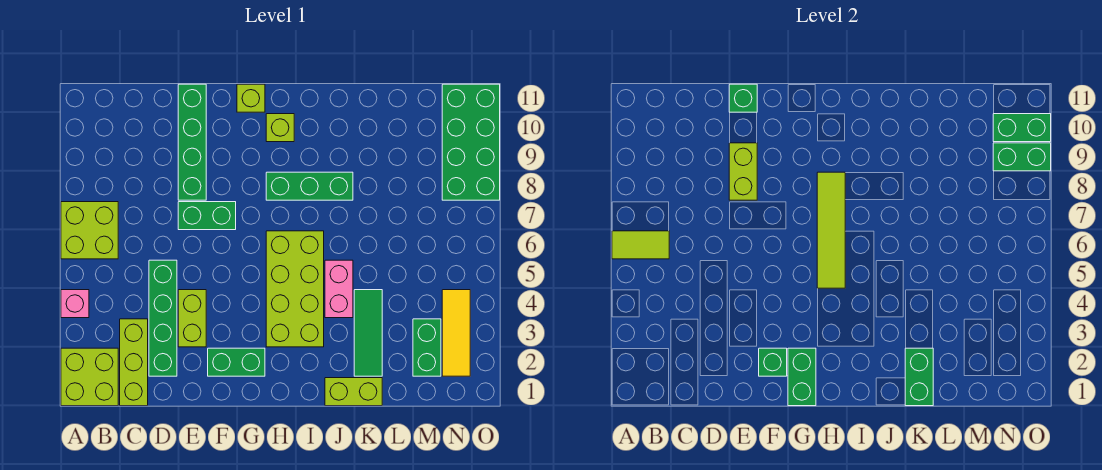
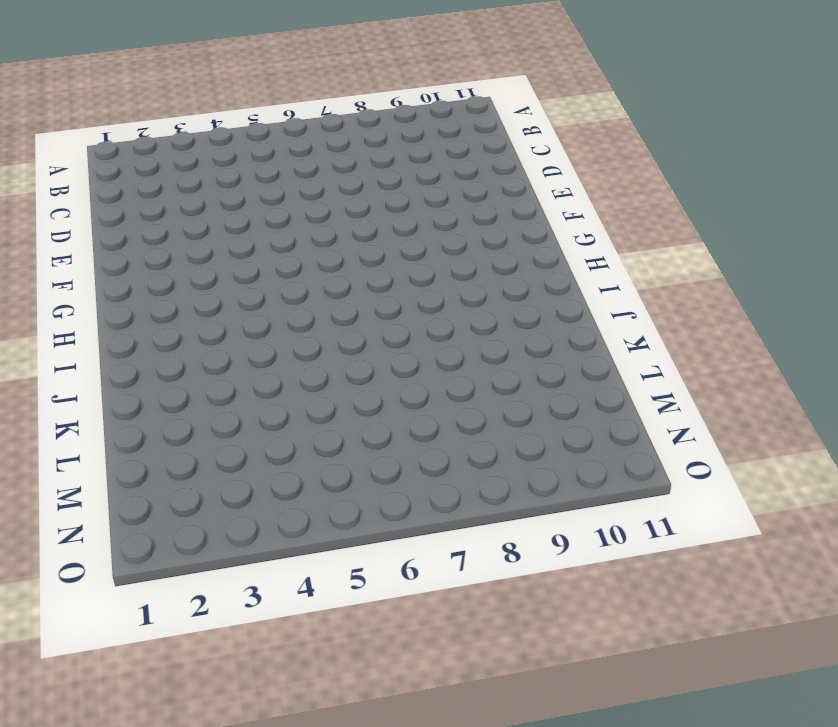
none -> lime brick A1:B2 level 1
none -> pink brick A4 level 1
none -> lime brick A6:B7 level 1

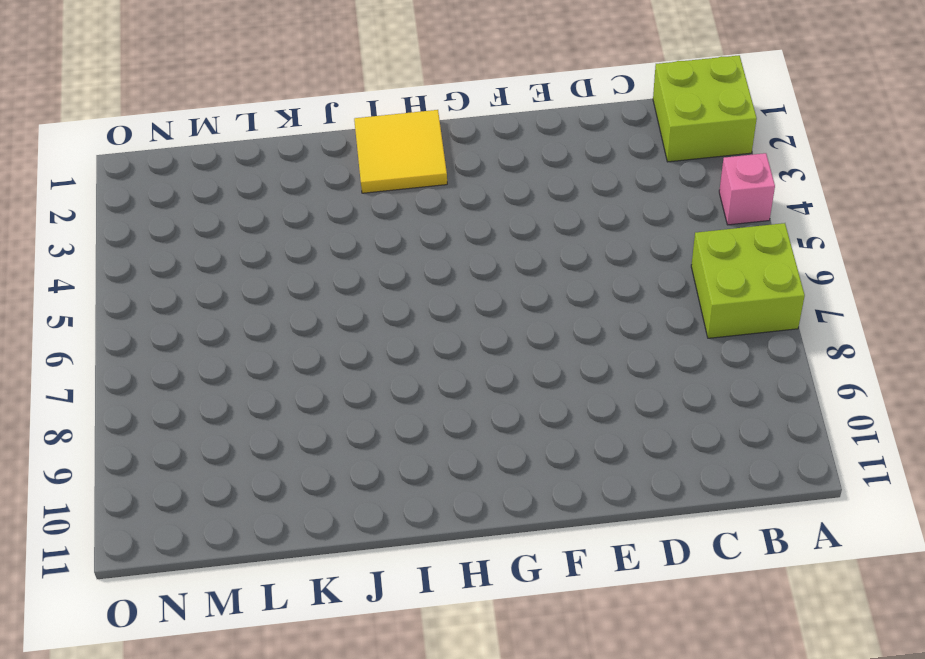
yellow tile H1:I2 level 1 -> none
none -> lime brick C1:C3 level 1
none -> green brick D2:D5 level 1
none -> lime brick E3:E4 level 1

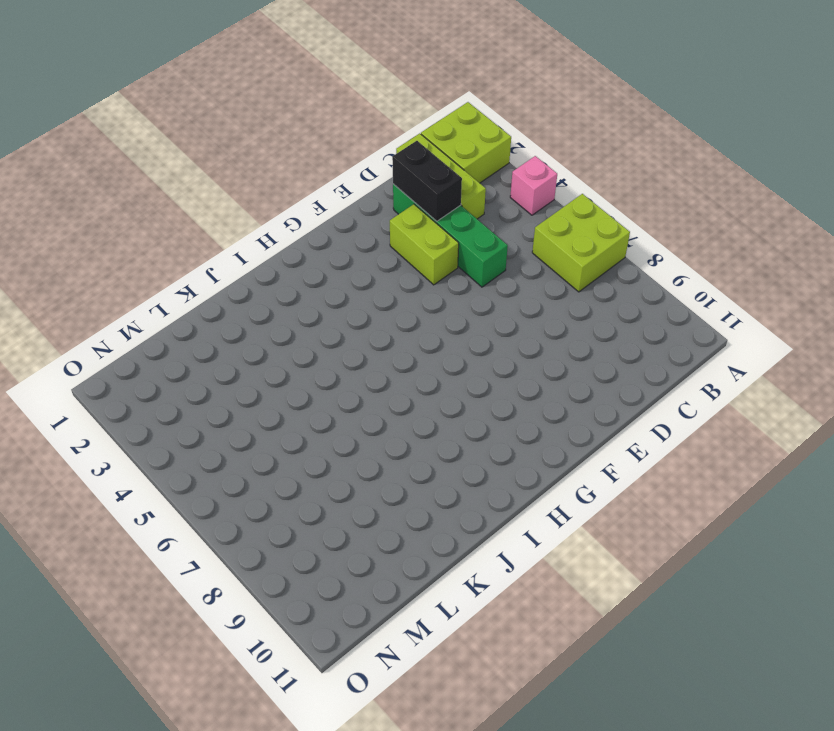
black brick D2:D3 level 2 -> none
none -> green brick E7:F7 level 1
none -> green brick E8:E11 level 1
none -> green brick F2:G2 level 1

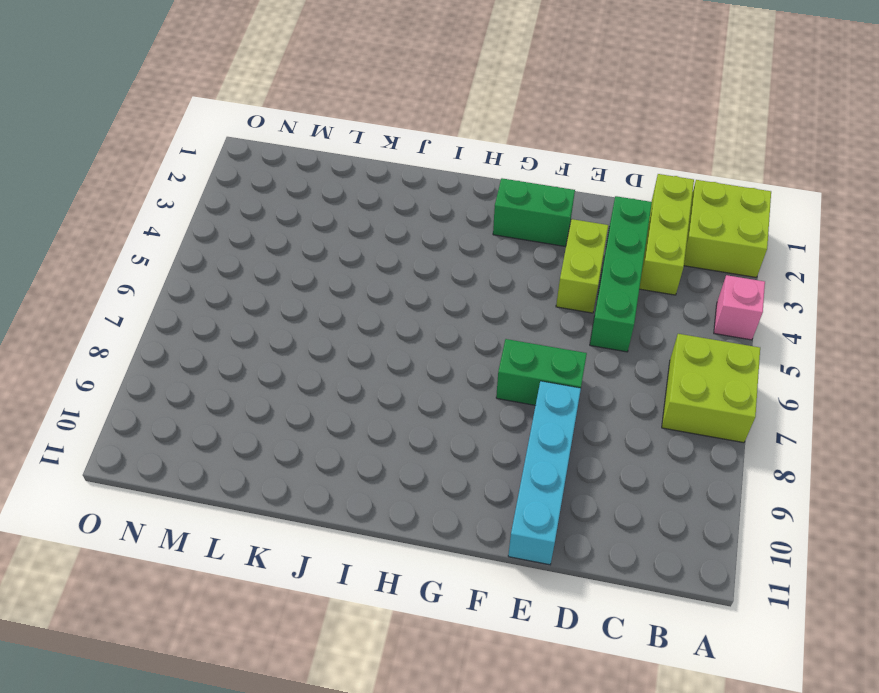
cyan brick E8:E11 level 1 -> green brick E8:E11 level 1
none -> lime brick G11 level 1
none -> lime brick H3:I6 level 1
none -> green brick H8:J8 level 1

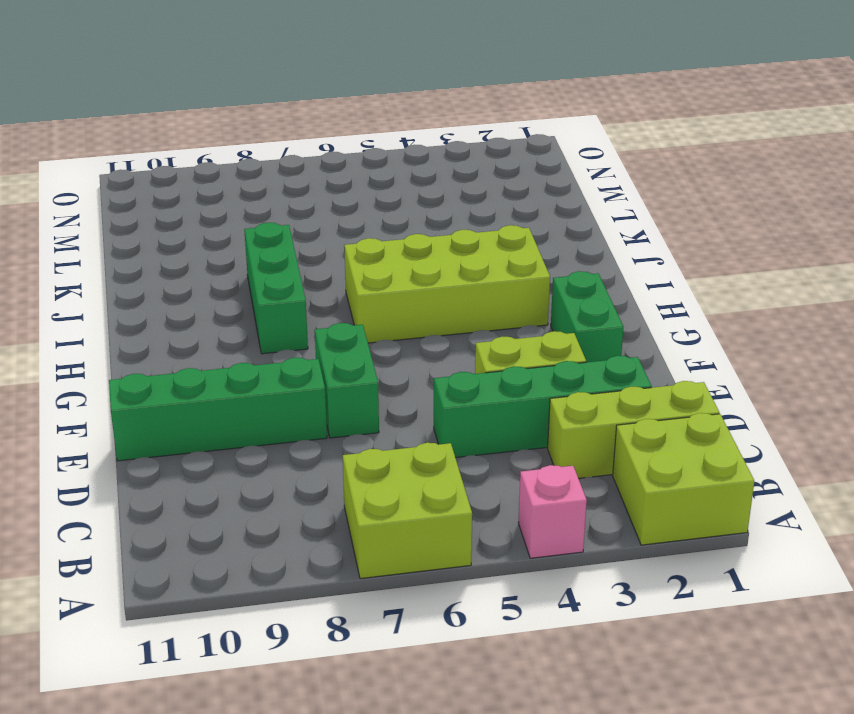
none -> lime brick G11 level 1
none -> lime brick H10 level 1
none -> lime brick J1:K1 level 1

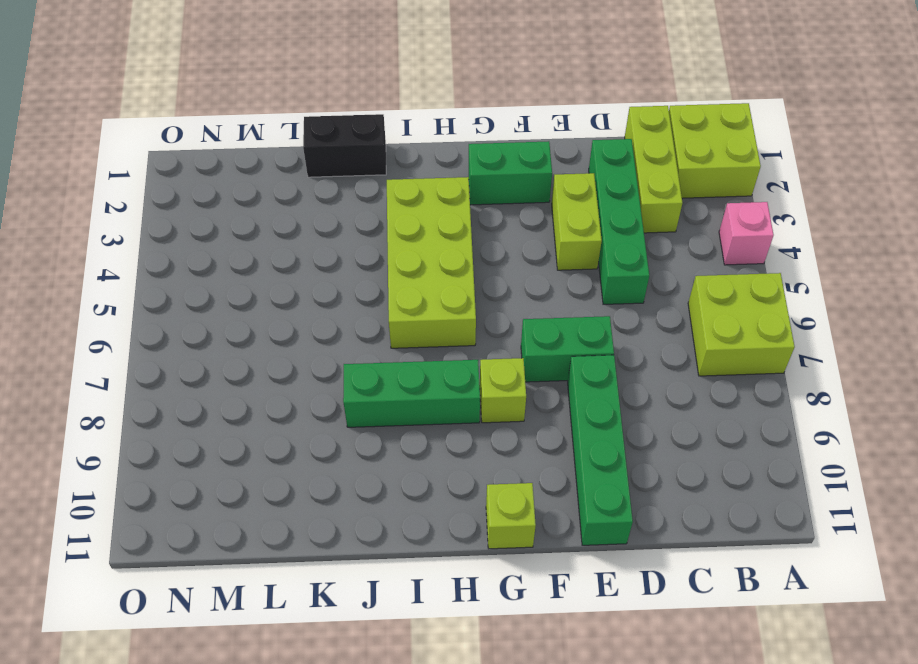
lime brick G8 level 1 -> lime brick H10 level 1
black brick J1:K1 level 1 -> lime brick J1:K1 level 1
none -> pink brick J4:J5 level 1
none -> green tile K2:K4 level 1
none -> green brick M2:M3 level 1

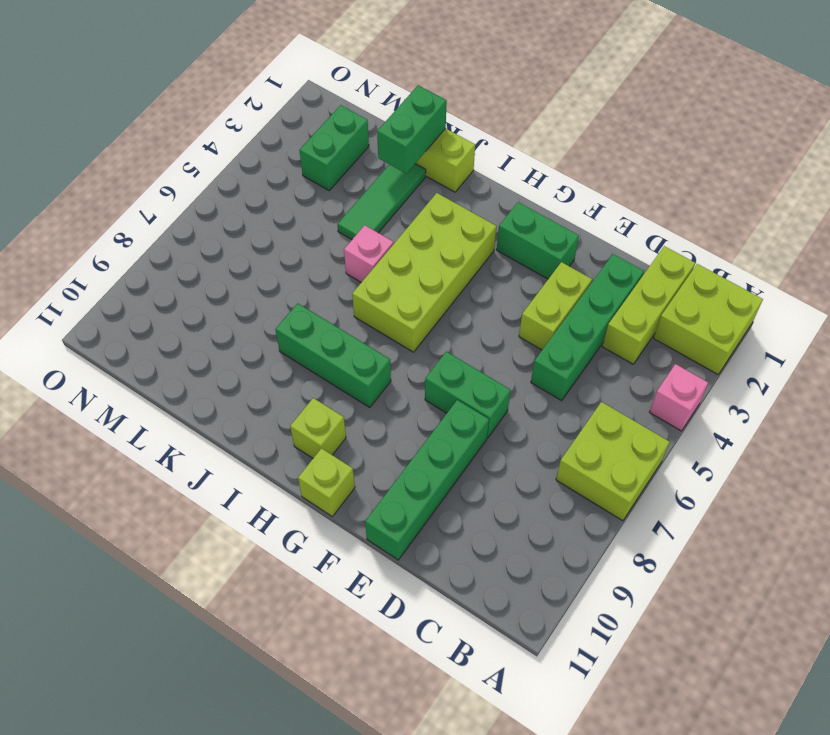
pink brick J5 level 1 -> pink brick J4:J5 level 1
none -> yellow tile N2:N4 level 1
none -> green brick N8:O11 level 1
none -> lime tile A6:B6 level 2

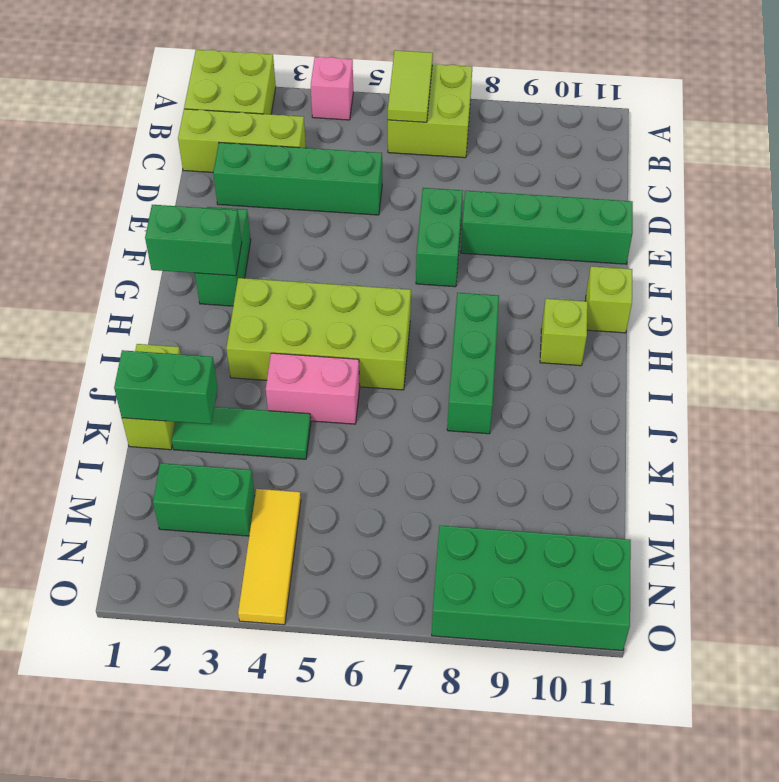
yellow tile M4:O4 level 1 -> yellow tile N2:N4 level 1
none -> lime brick E3:E4 level 1
none -> lime brick E8:E9 level 2
none -> green brick E11 level 2

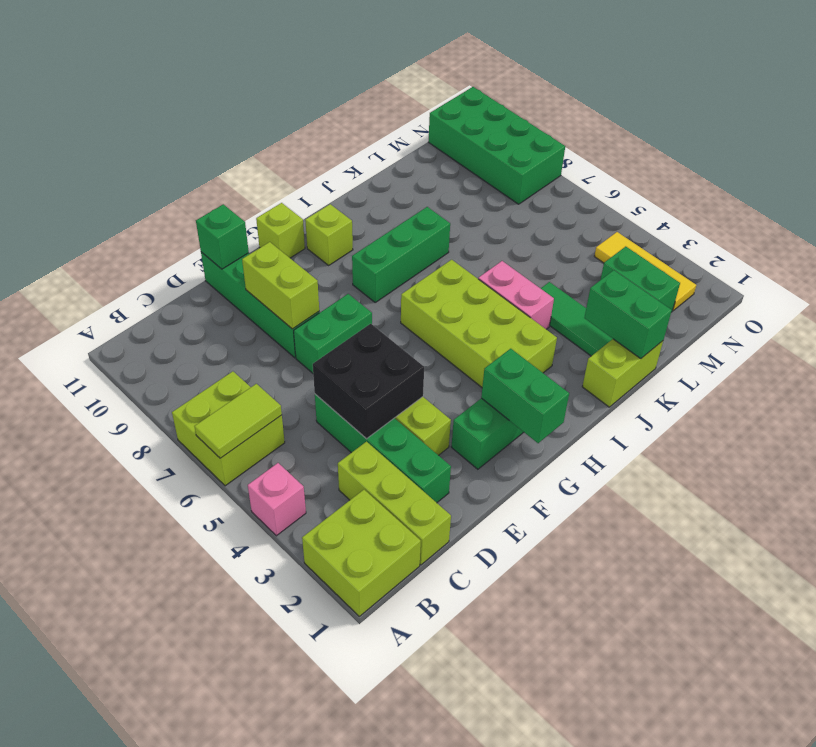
black brick D4:E5 level 2 -> none
none -> green brick F2 level 2
none -> lime tile H5:H8 level 2
none -> green brick N9:O9 level 2

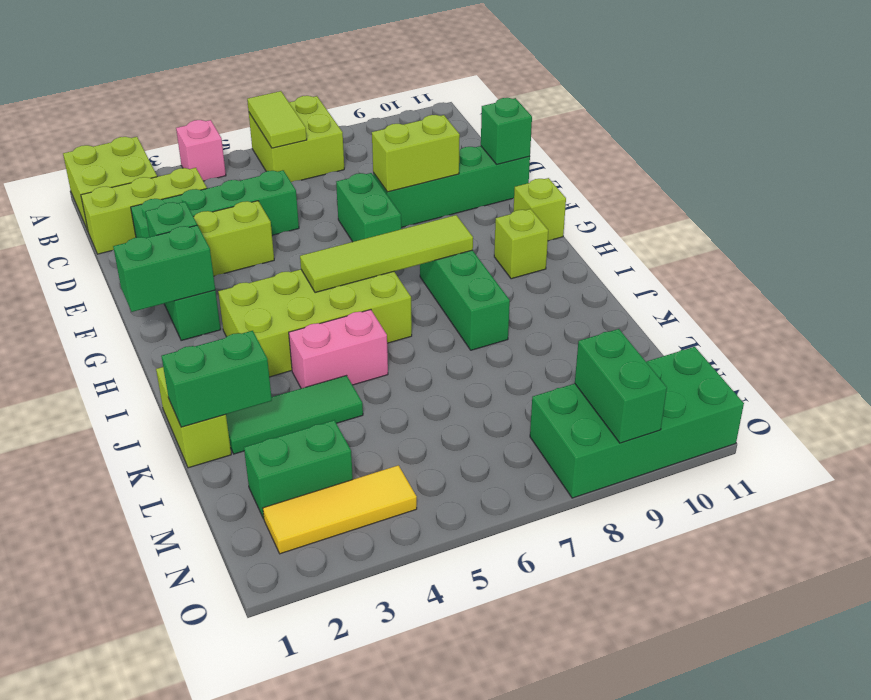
none -> green brick N10:O10 level 2

